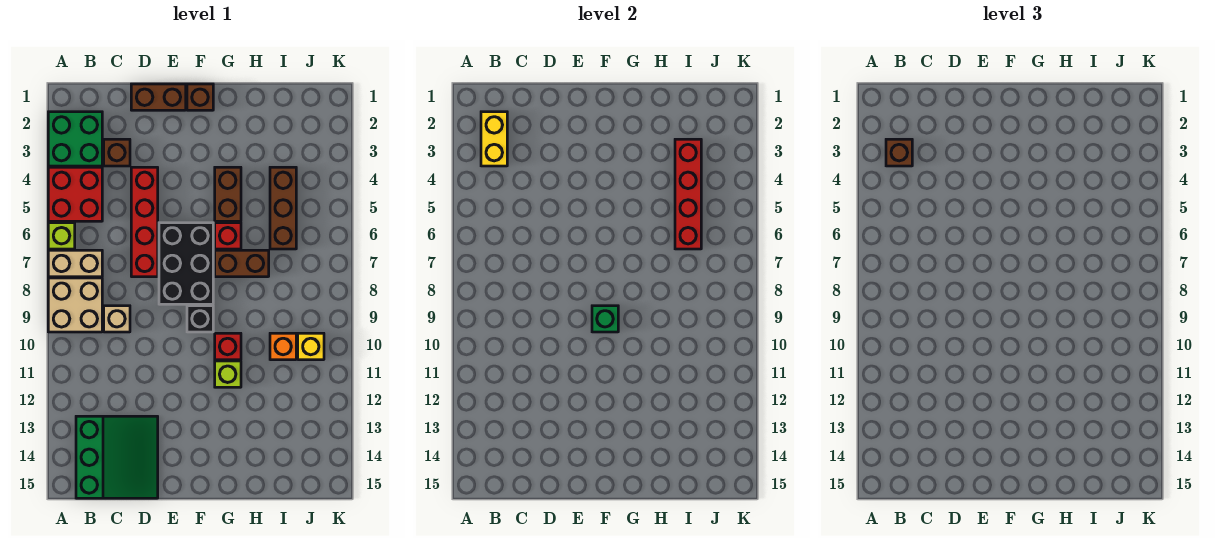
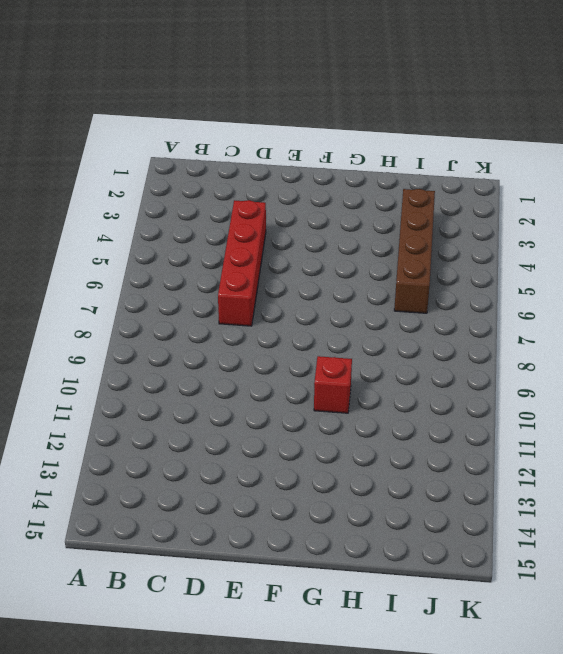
brown brick I3:I6 level 1 -> brown brick I4:I6 level 1
none -> green brick A2:B3 level 1
none -> red brick A4:B5 level 1
none -> lime brick A6 level 1

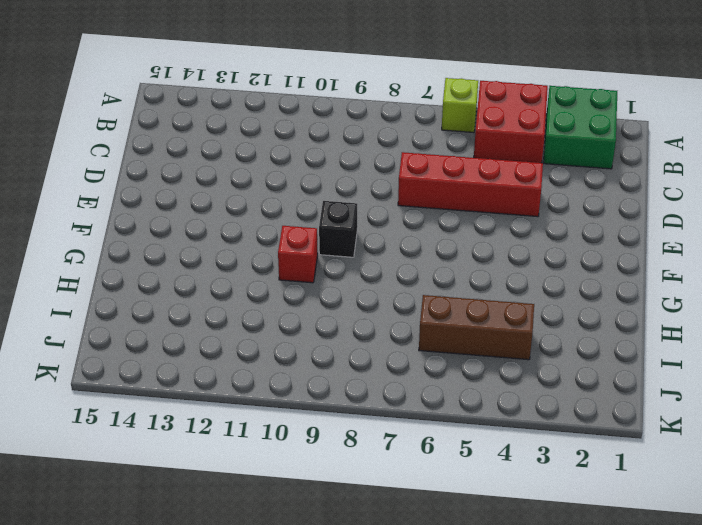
none -> tan brick A7:B7 level 1
none -> tan brick A8:B9 level 1
none -> green slope B13:D15 level 1 top B

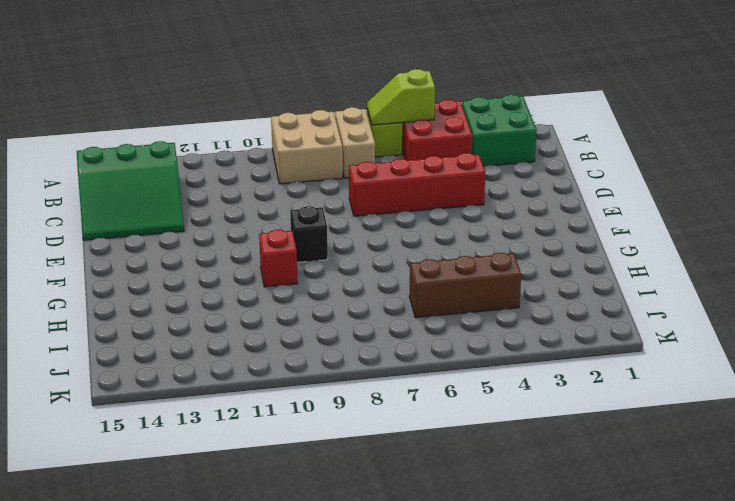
lime slope A5:A6 level 2 top 5 -> none
none -> brown brick C3 level 1
none -> tan brick C9 level 1
none -> brown brick D1:E1 level 1

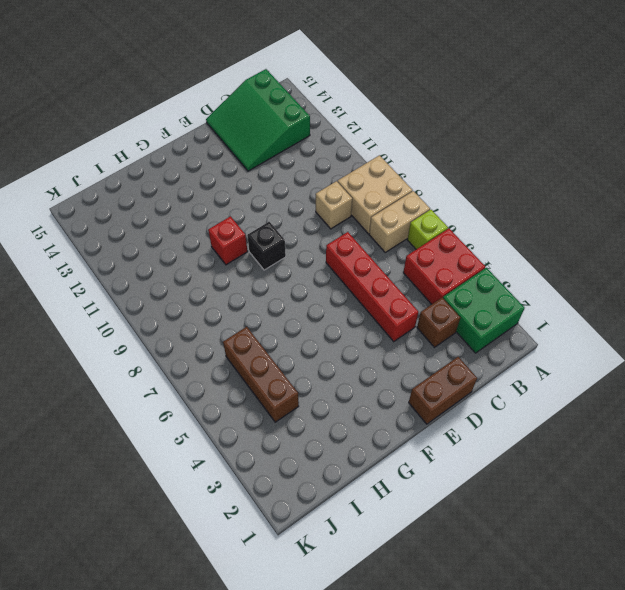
none -> black brick E6:F8 level 1
none -> brown brick F1 level 1
none -> brown brick G4:G5 level 1

